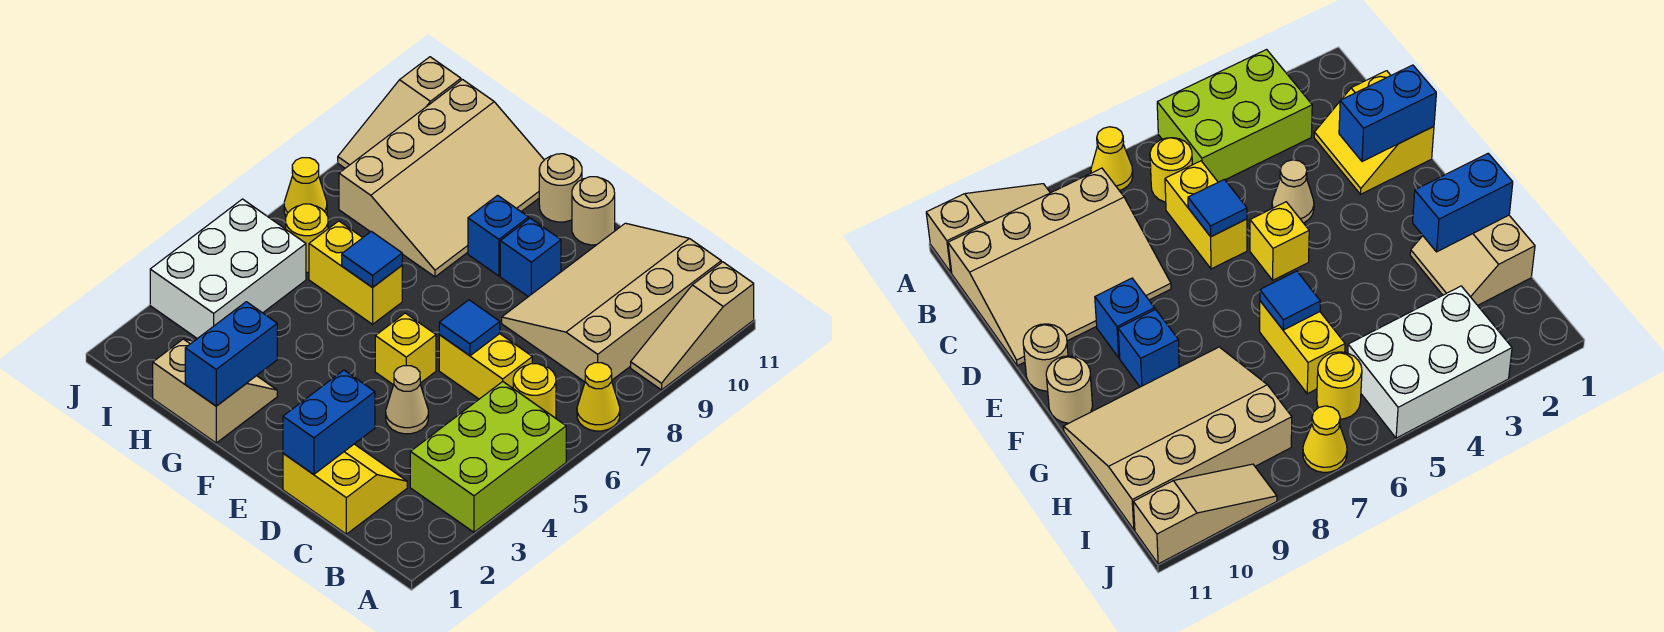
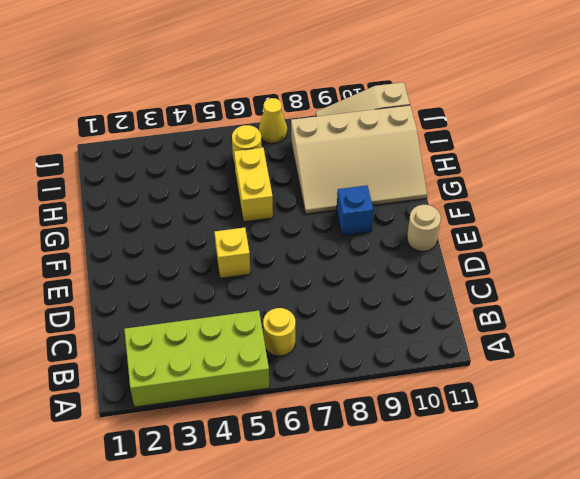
lime brick A2:B5 level 1 -> lime brick A3:B5 level 1
none -> yellow cone A7 level 1
none -> tan slope A9:A11 level 1 top 11
none -> tan slope B8:D11 level 1 top B

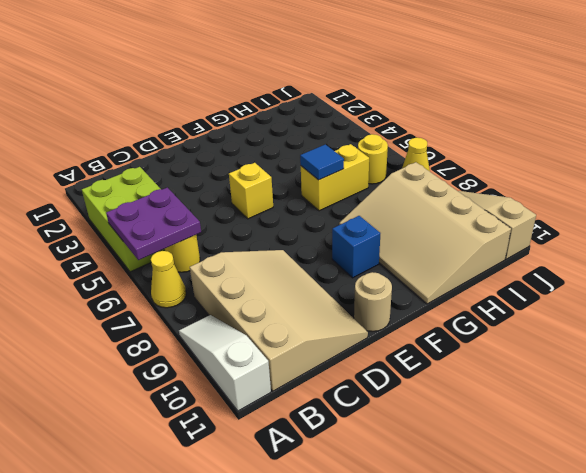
purple plate A5:B6 level 2 -> none
white slope A9:A11 level 1 top 11 -> tan slope A9:A11 level 1 top 11
none -> yellow slope C1:D2 level 1 top 1
none -> yellow brick C6:D6 level 1
none -> tan cone D4 level 1

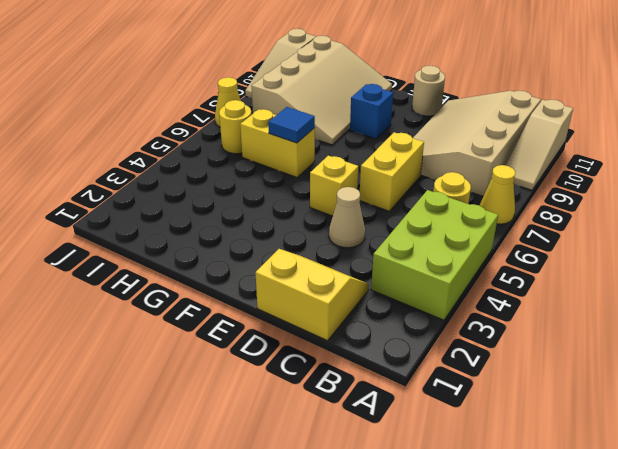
yellow brick D6:D7 level 1 -> yellow brick C6:D6 level 1
none -> blue brick E9 level 1
none -> tan round brick F11 level 1
none -> tan slope G1:H2 level 1 top 1

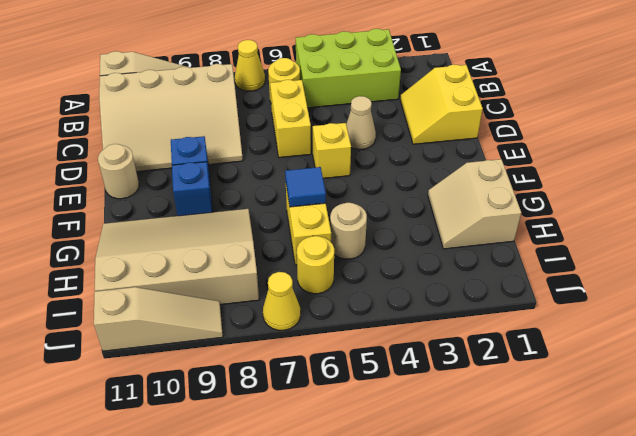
tan round brick H5 level 1 -> tan round brick F11 level 1
none -> white brick I3:J5 level 1
none -> blue brick D1:D2 level 2
none -> blue tile D6 level 2

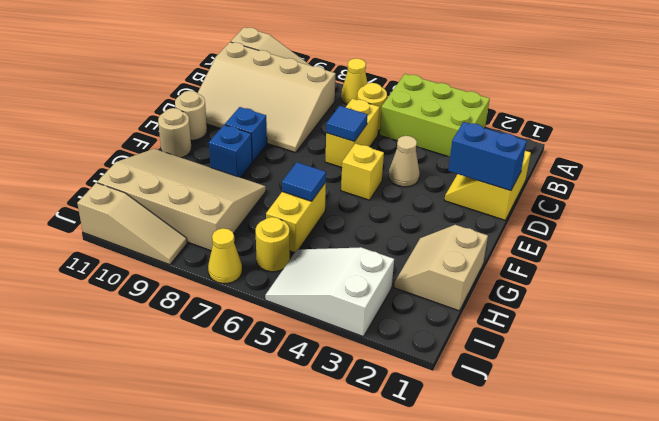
white slope I3:J5 level 1 top 3 -> white brick I3:J5 level 1
none -> blue brick G1:G2 level 2

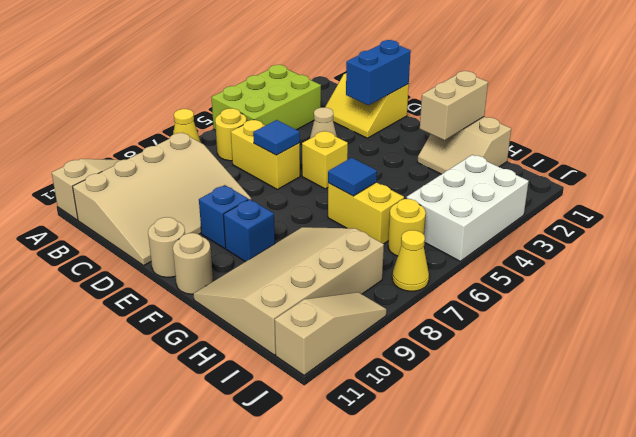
tan brick G1:G2 level 2 -> blue brick G1:G2 level 2

